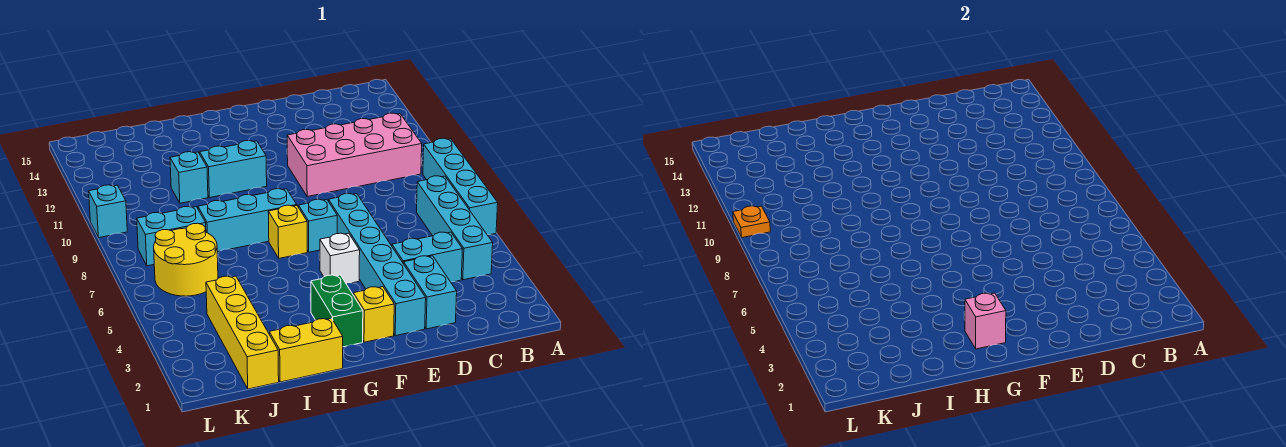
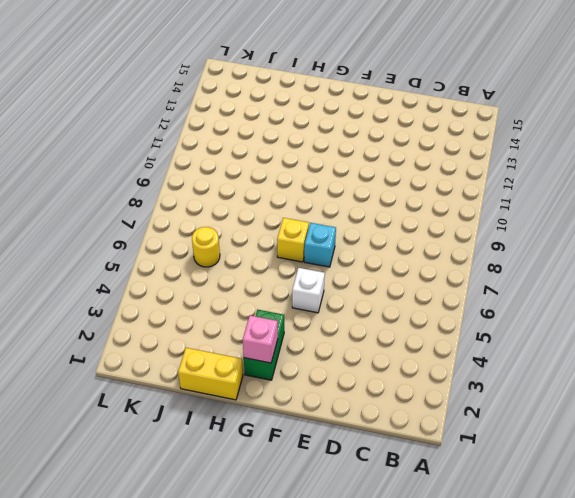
yellow round brick J6 level 1 -> yellow round brick J6:K7 level 1
none -> cyan brick A6:A9 level 1
none -> cyan brick B4:B7 level 1
none -> pink brick B10:E11 level 1

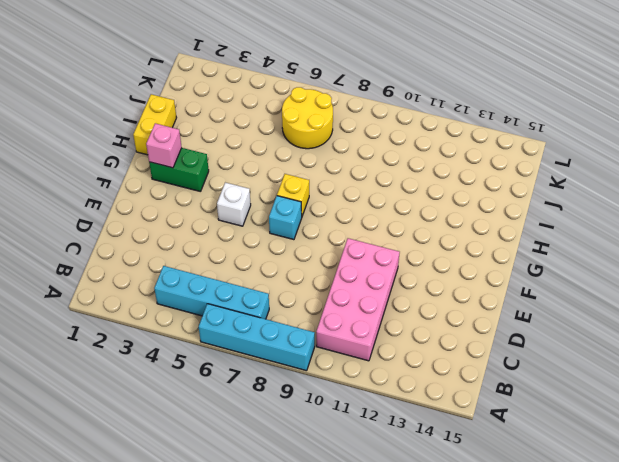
none -> cyan brick C4:D4 level 1
none -> cyan brick D2:D3 level 1
none -> cyan brick E2:E7 level 1

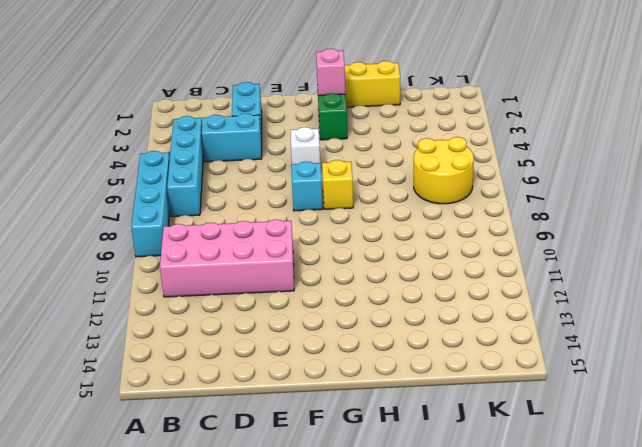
none -> cyan brick E2:E7 level 1
none -> yellow brick F2 level 1
none -> cyan brick G8:I8 level 1

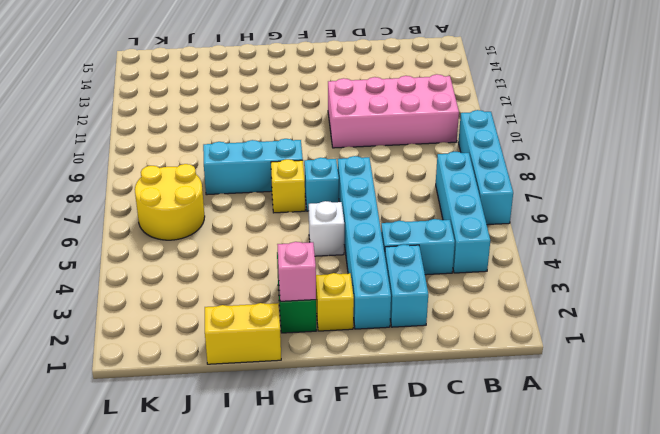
none -> cyan brick G11:H11 level 1
none -> cyan brick I11 level 1
none -> yellow brick J1:J4 level 1

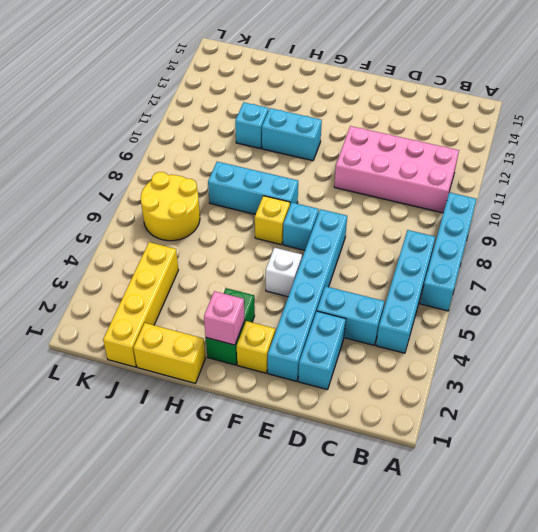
none -> cyan brick J8:K8 level 1
none -> cyan brick L10 level 1
none -> orange plate L10 level 2

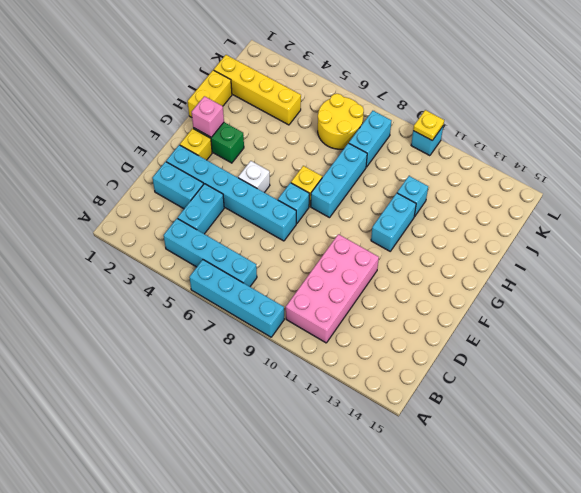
yellow plate L10 level 2 -> orange plate L10 level 2

